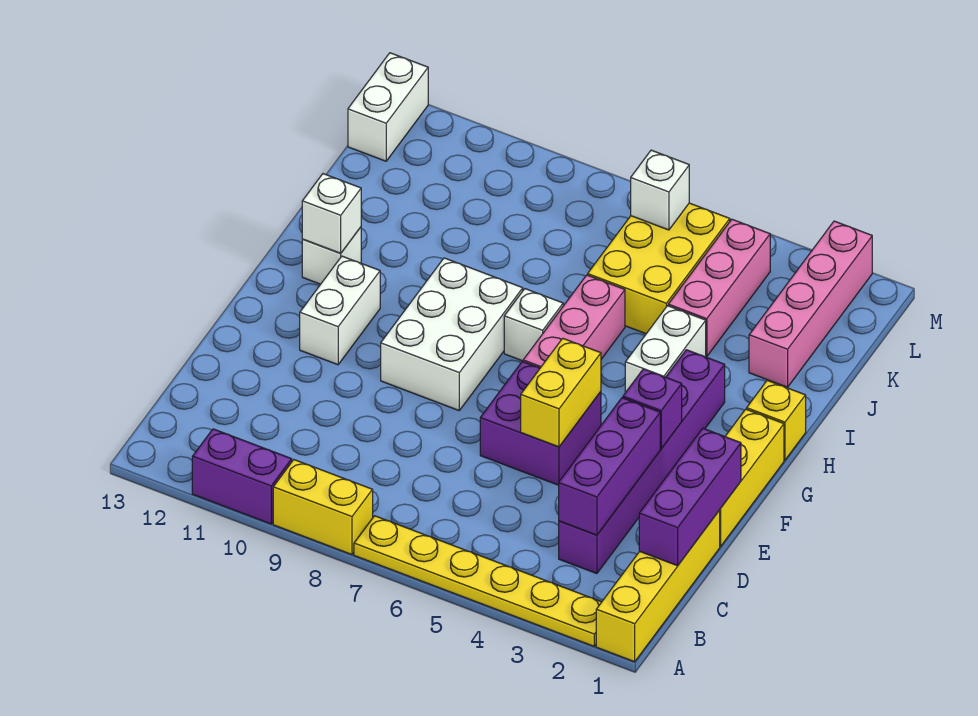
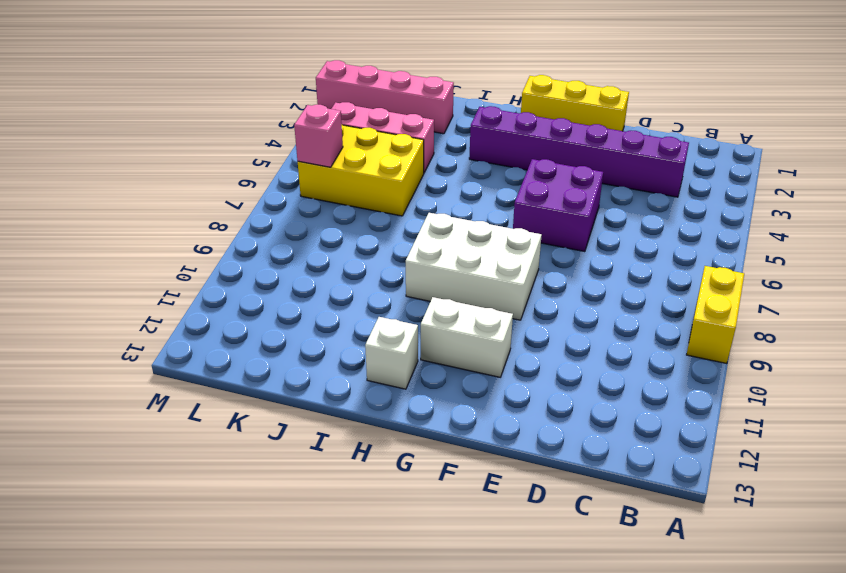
pink brick L6 level 2 -> white brick L6 level 2
none -> yellow brick A1:D1 level 1
none -> yellow plate A2:A7 level 1
none -> purple brick A10:A11 level 1

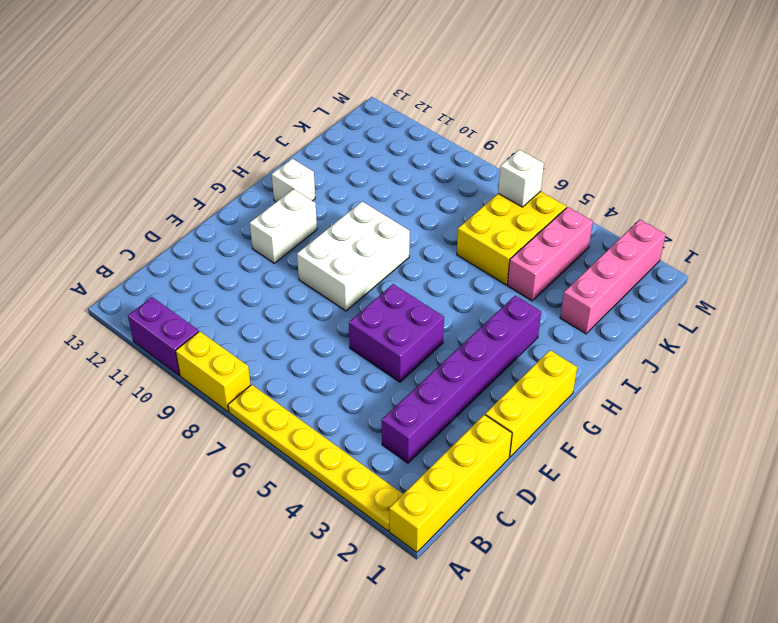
none -> pink brick G6:I6 level 1
none -> yellow brick H1 level 1
none -> white brick H4:I4 level 1

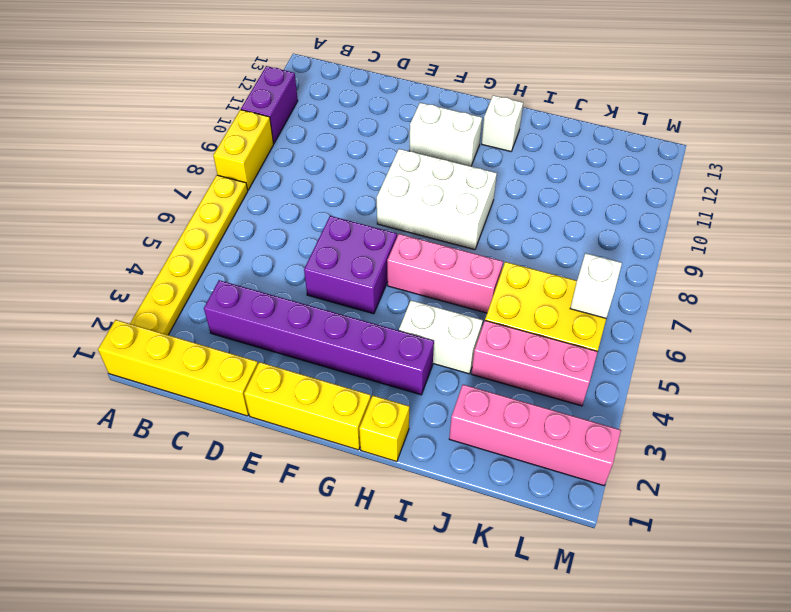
none -> white brick H7 level 1
none -> white brick L13:M13 level 1
none -> purple brick C1:E1 level 2

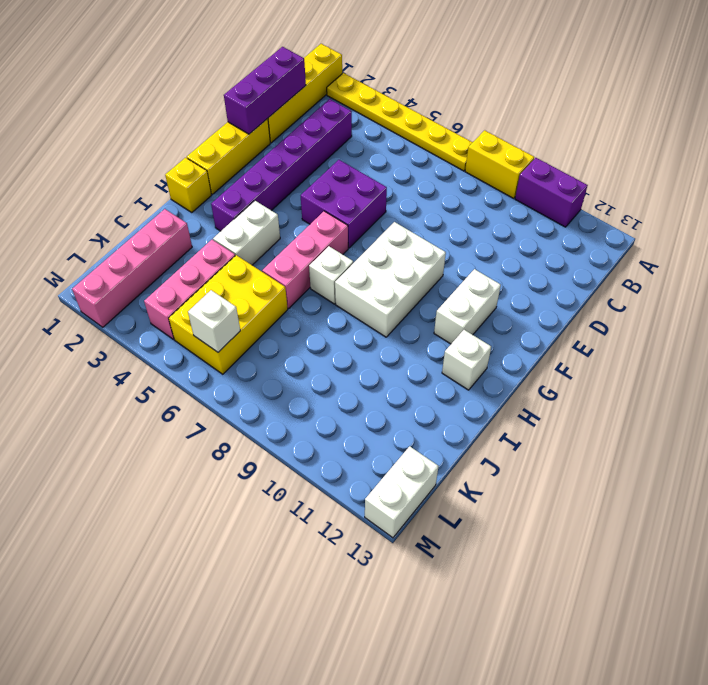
none -> purple brick C3:E3 level 2
none -> yellow brick E5:F5 level 2
none -> purple brick F3 level 2

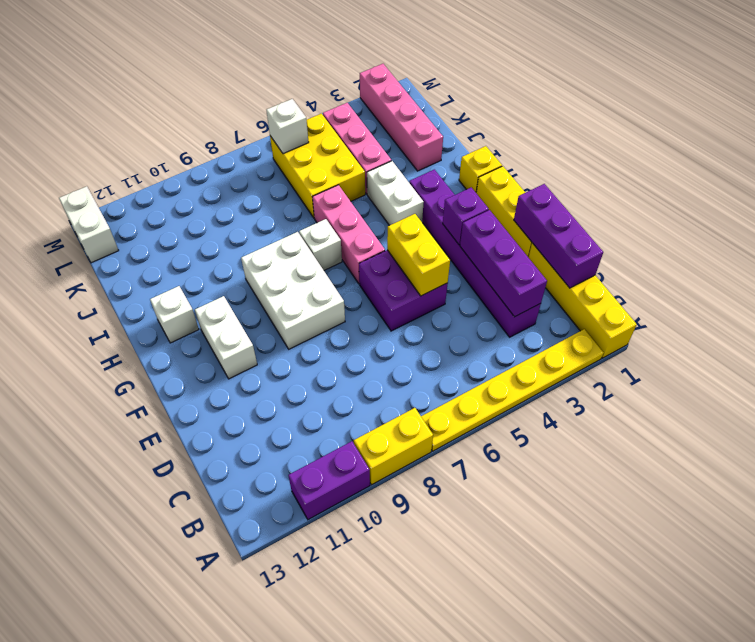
none -> white brick H12 level 2

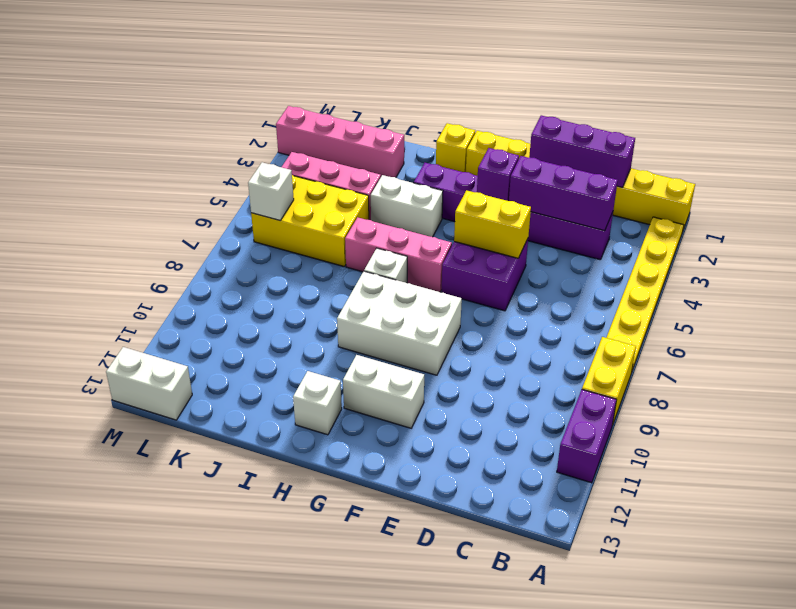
none -> white brick H12 level 2

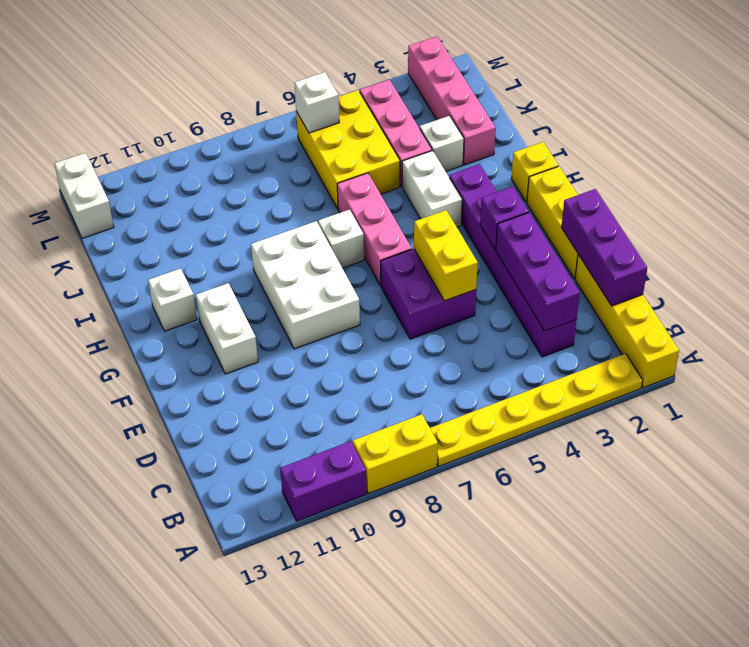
white brick J3 level 1 -> white brick H12 level 2

